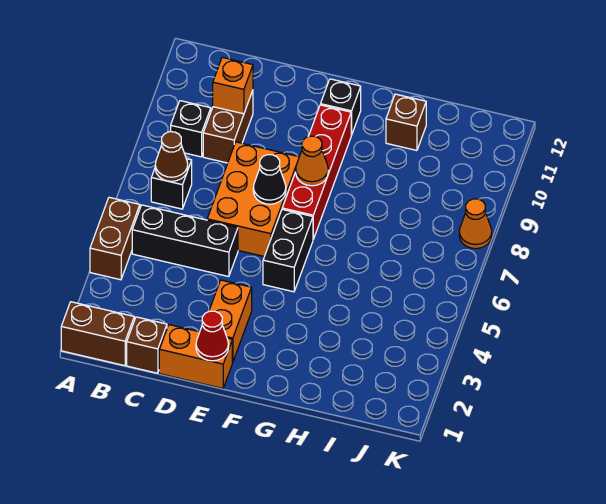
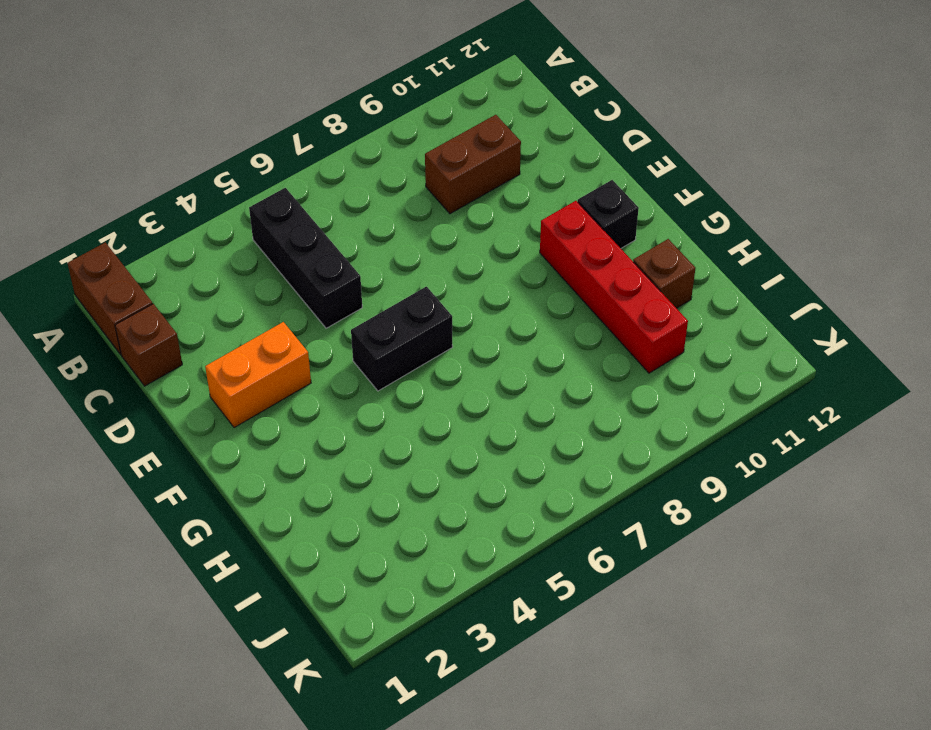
red brick F10:I10 level 1 -> red brick F7:F10 level 1
none -> brown brick A4:A5 level 1
none -> black brick B7 level 1
none -> black brick B9 level 1

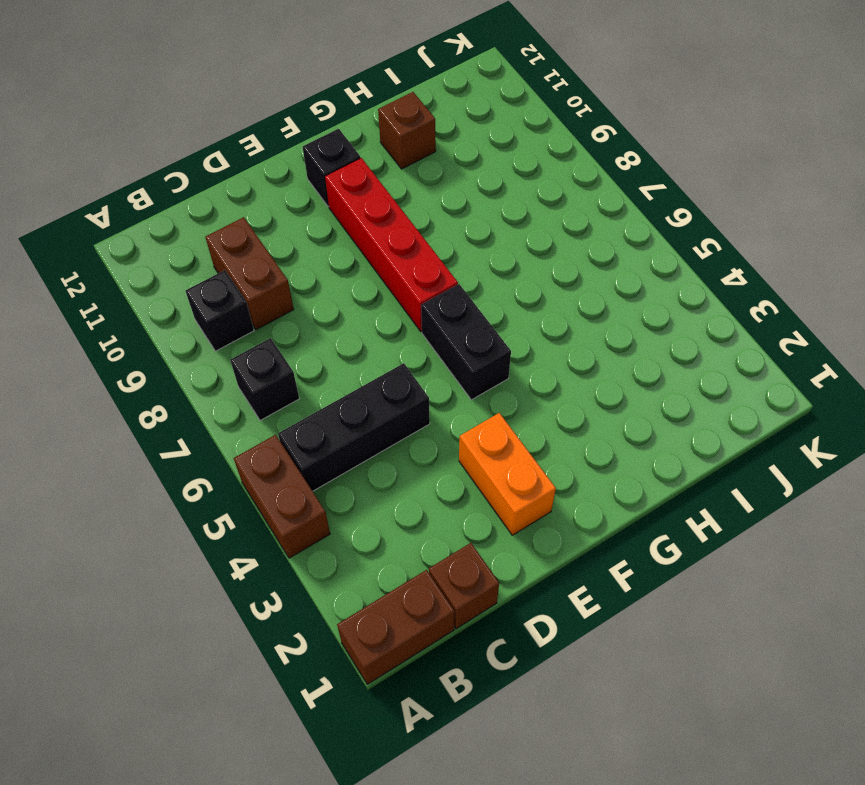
none -> orange brick D1:E1 level 1
none -> orange brick D6:E8 level 1
none -> orange cone K8 level 1

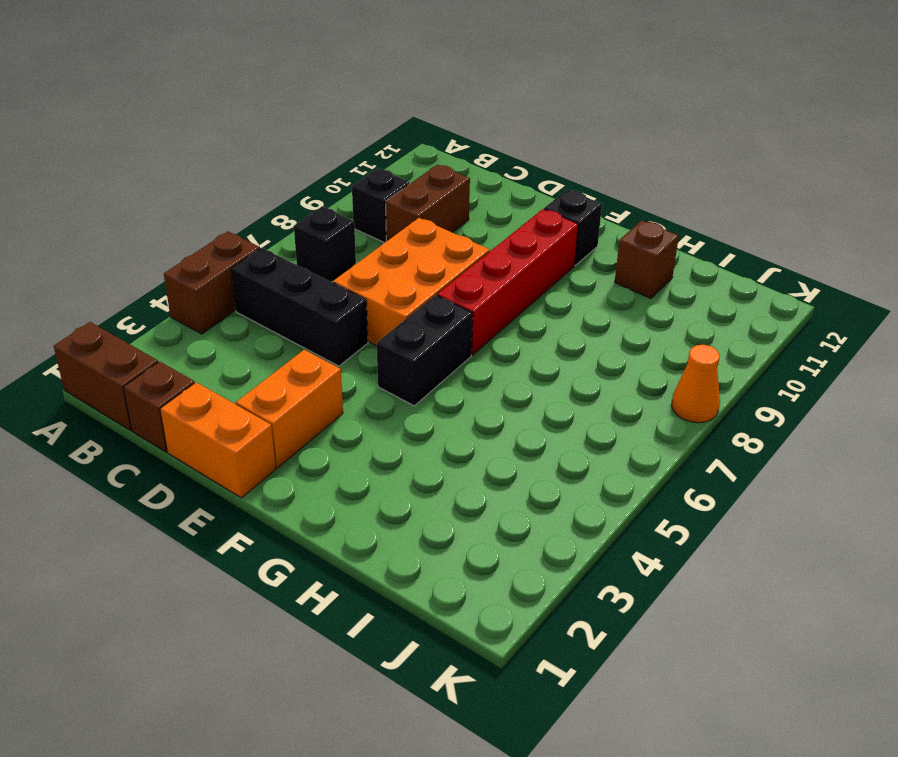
none -> brown cone B7 level 2
none -> orange brick C10 level 2
none -> red cone E1 level 2

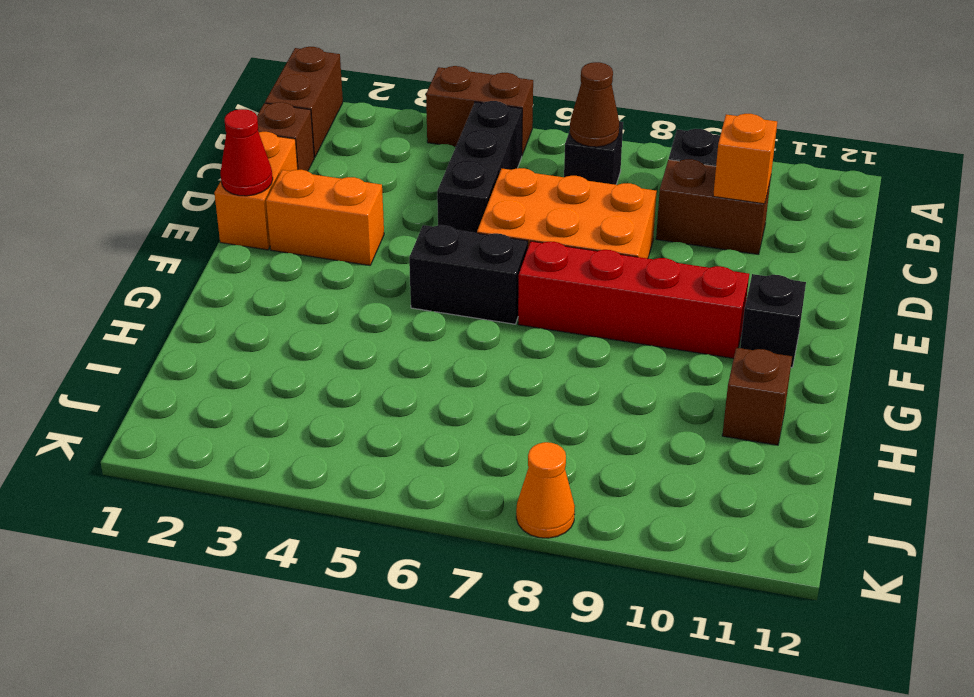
none -> black cone E7 level 2
none -> orange cone F8 level 2

